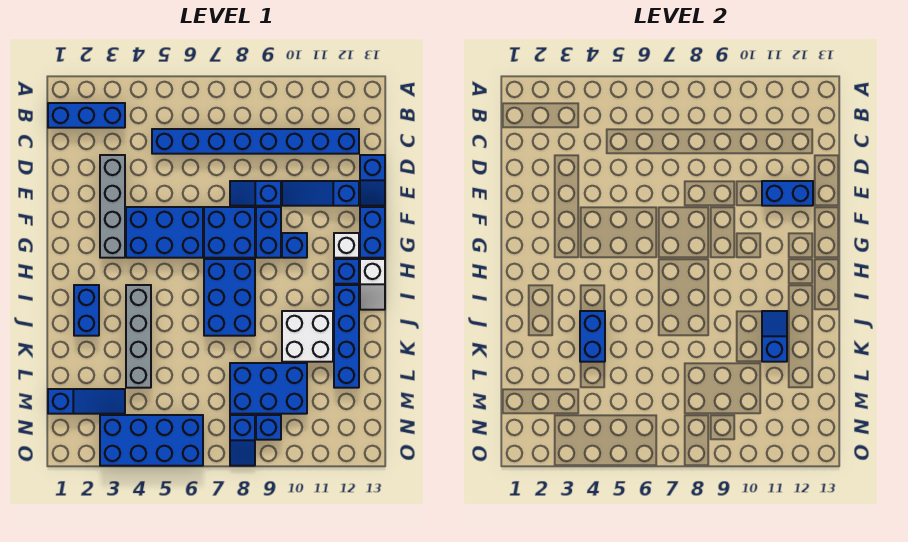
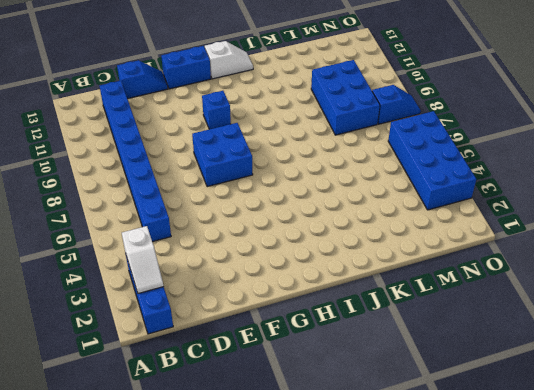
white slope B2:B3 level 2 top 3 -> none
none -> grey brick D3:G3 level 1
none -> blue slope E8:E9 level 1 top 9
none -> blue slope E10:E12 level 1 top 12

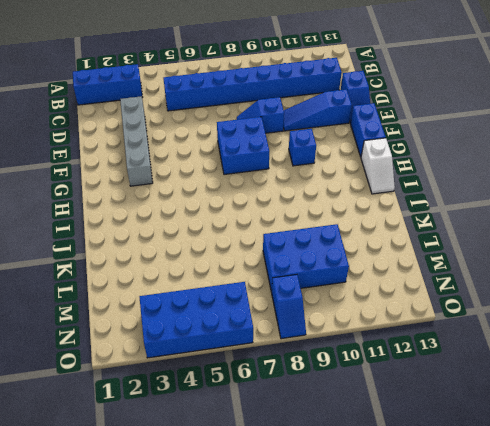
none -> blue brick F4:G6 level 1
none -> blue brick F9:G9 level 1
none -> white brick G12 level 1

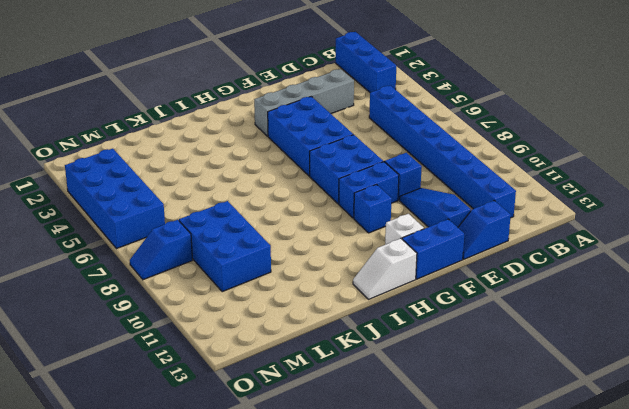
none -> blue brick H7:J8 level 1
none -> blue brick H12 level 1
none -> blue brick I2:J2 level 1

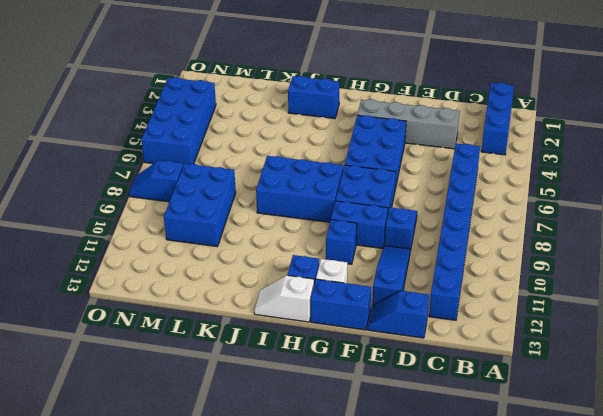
none -> grey brick I4:L4 level 1
none -> blue brick I12:L12 level 1
none -> white brick J10:K11 level 1

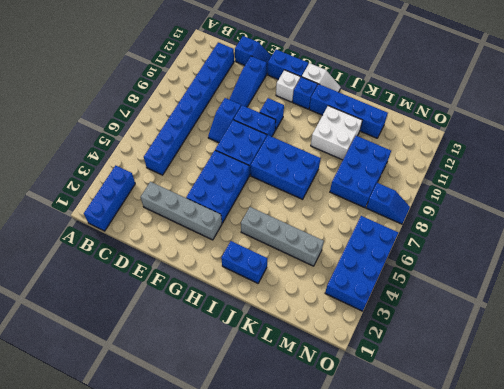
none -> blue slope M1:M3 level 1 top 1
none -> blue brick N9 level 1
none -> blue brick E11:E12 level 2

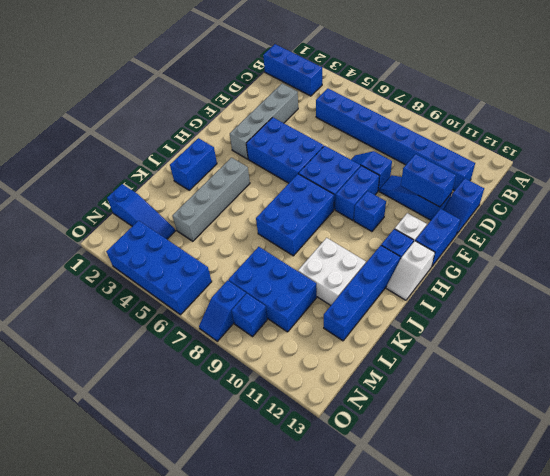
none -> blue brick J4:K4 level 2
none -> blue slope J11:K11 level 2 top K

